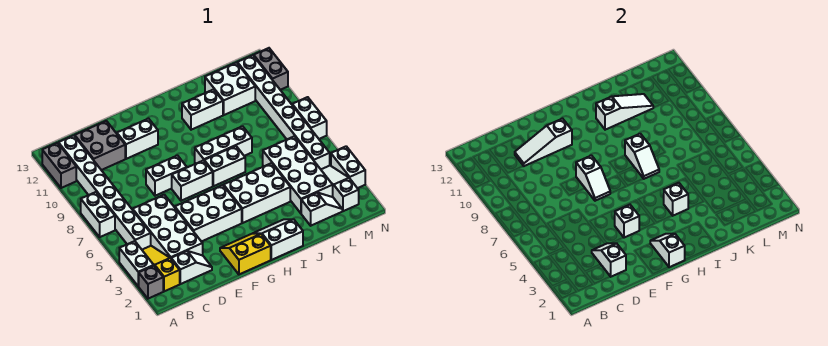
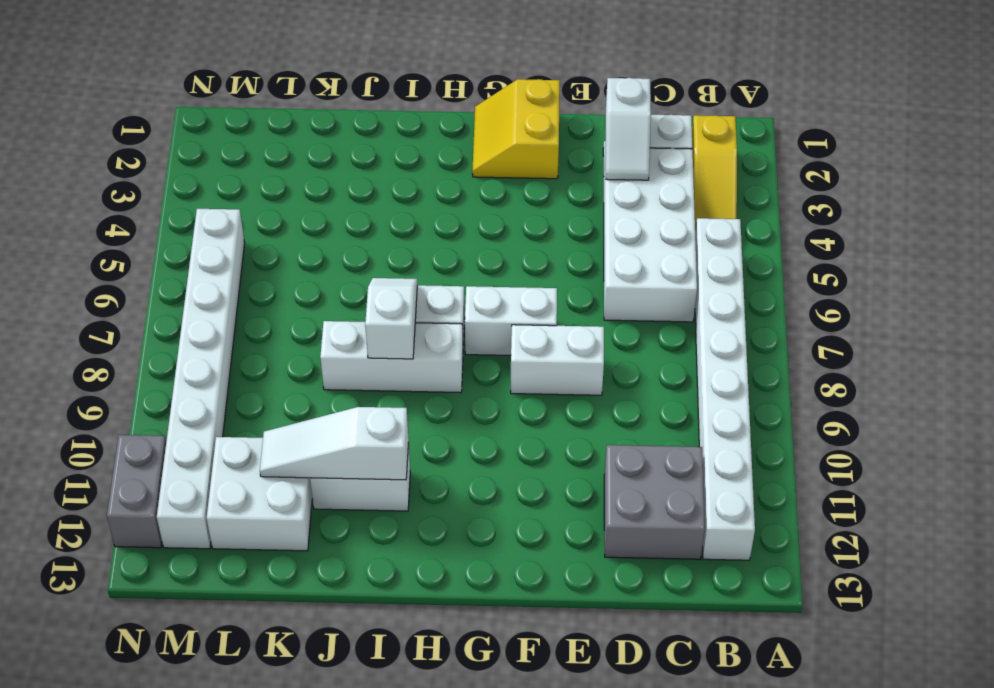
yellow slope F1:G2 level 1 top F -> yellow slope F1:G2 level 1 top 1
none -> grey brick A2 level 1
none -> white brick A3:A4 level 1
none -> white brick A7:A8 level 1
none -> grey brick A11:A12 level 1

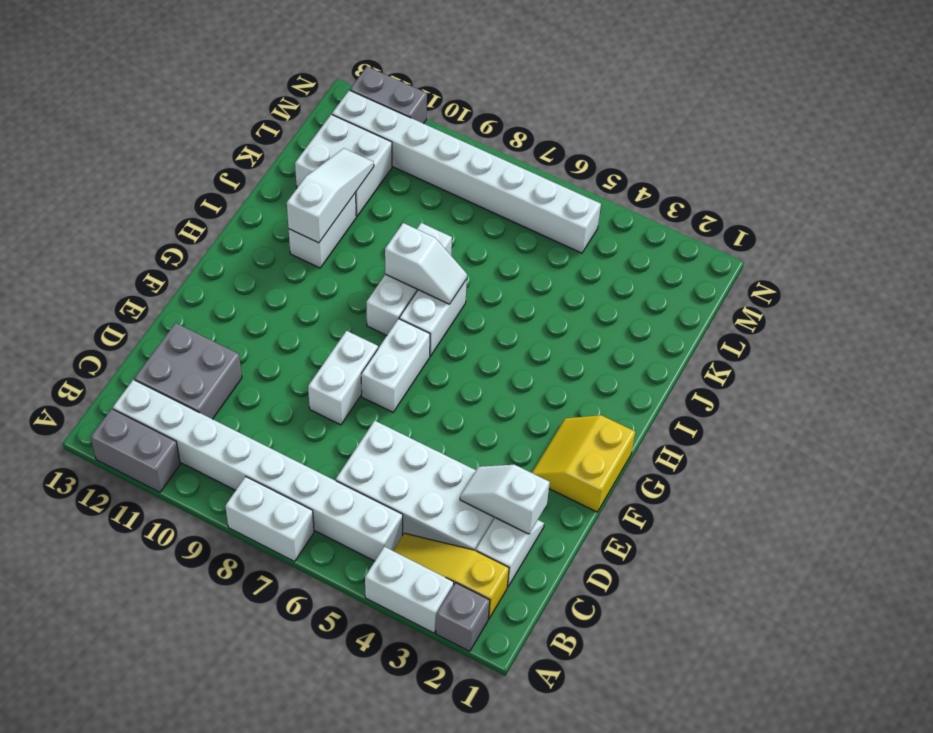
none -> white brick E4:G5 level 1
none -> white brick E11:F11 level 1
none -> white slope H1:I2 level 1 top 1
none -> white brick H4:J5 level 1

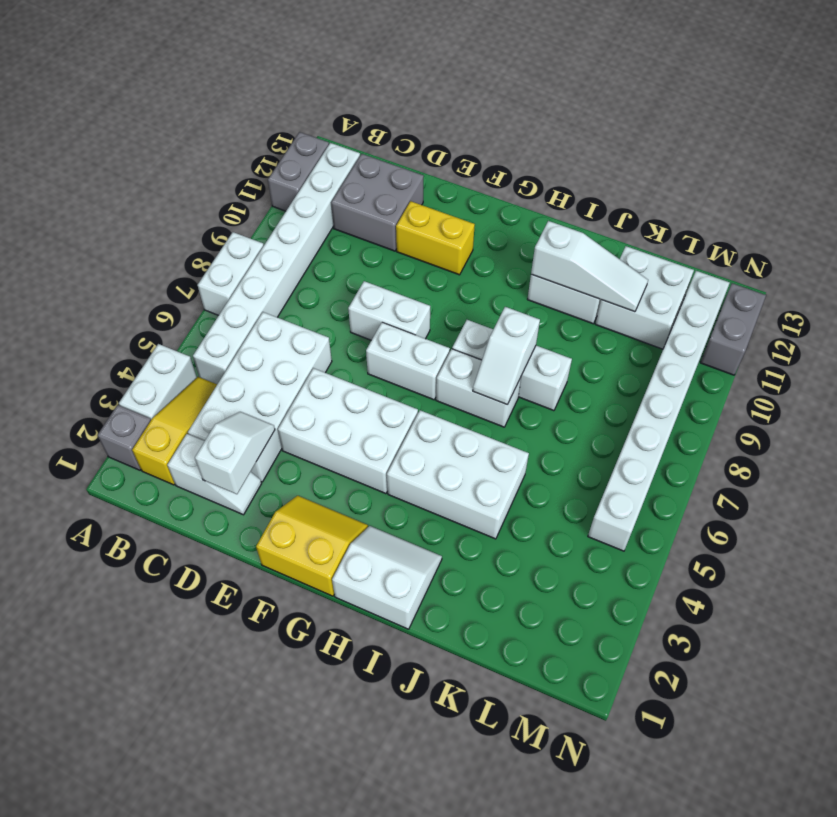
yellow brick E11:F11 level 1 -> white brick E11:F11 level 1
none -> white slope K2:L2 level 1 top K
none -> white brick K3:L6 level 1
none -> white slope M2:M4 level 1 top 2
none -> white brick N3:N4 level 1

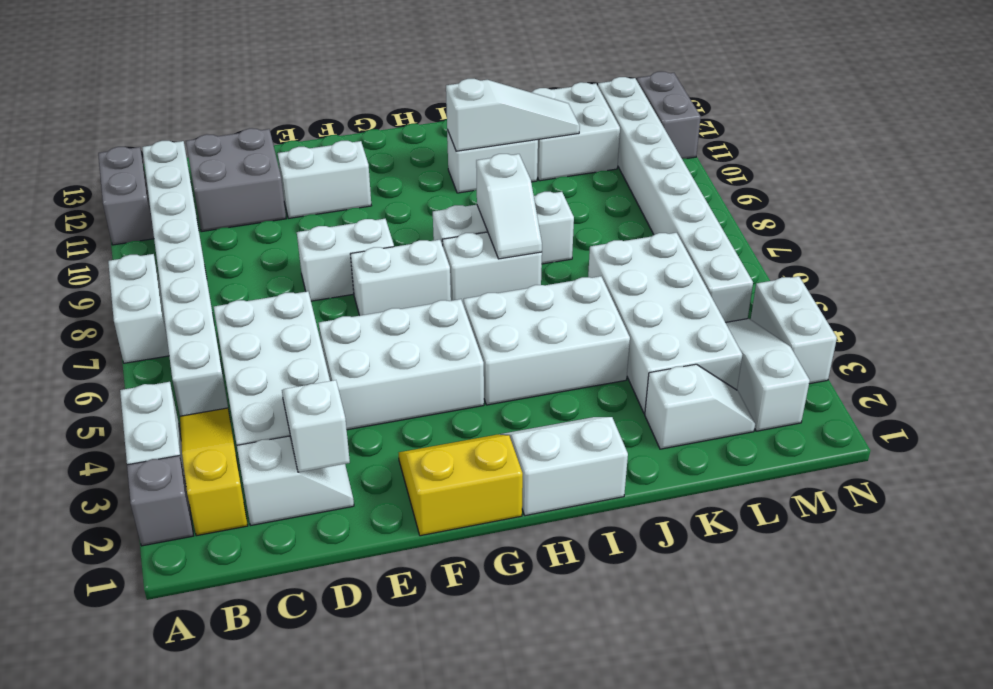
none -> white brick N7:N8 level 1
none -> white slope D11:F11 level 2 top F
none -> white brick F4 level 2
none -> white slope F7:F8 level 2 top 8

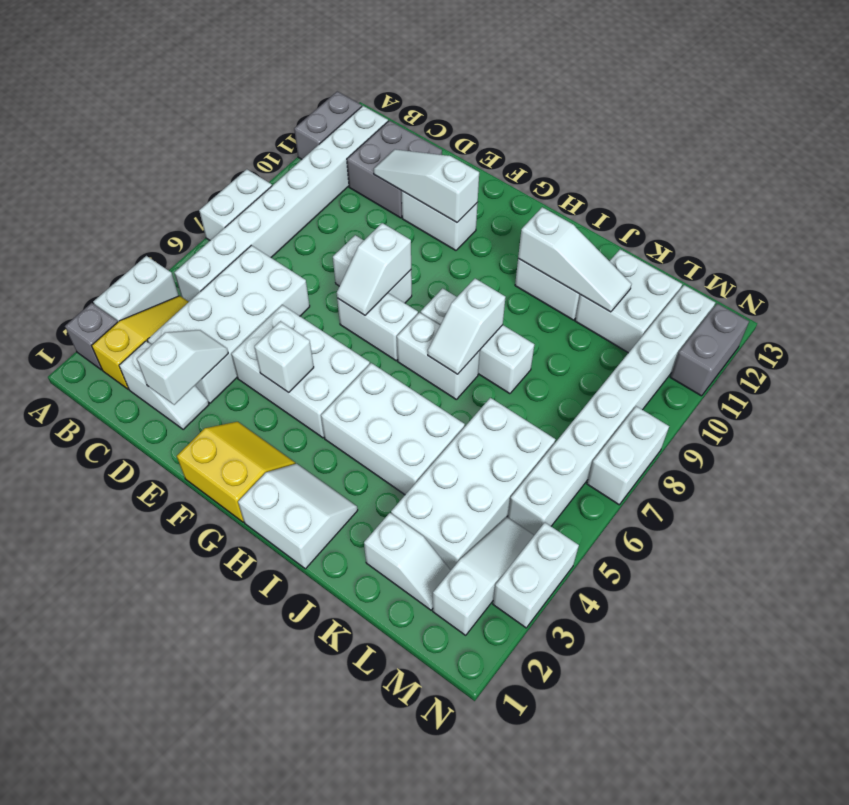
none -> white slope G1:G2 level 2 top 1
none -> white brick I4 level 2

